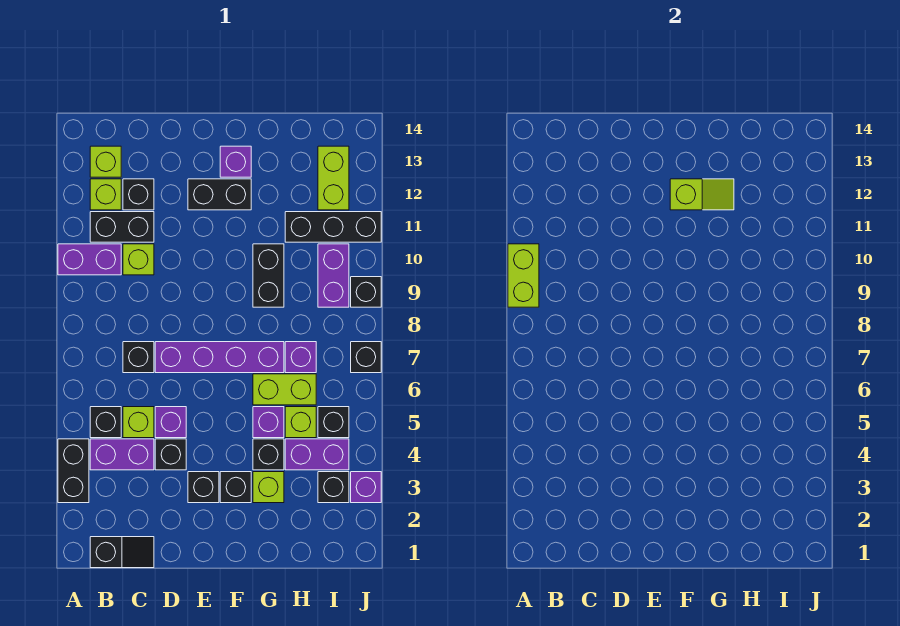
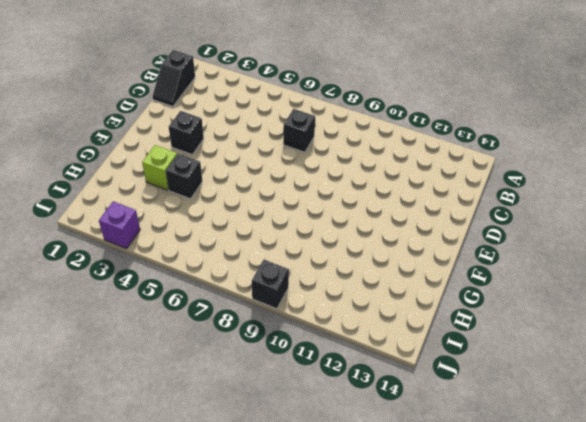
none -> black brick A3:A4 level 1
none -> purple brick A10:B10 level 1
none -> purple brick B4:C4 level 1
none -> black brick B5 level 1

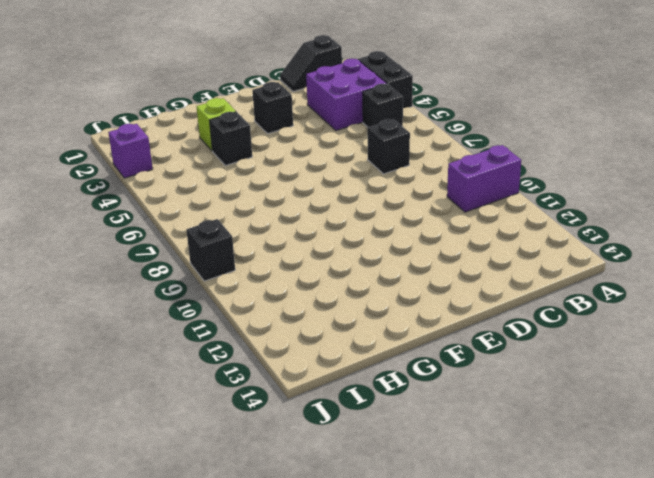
purple brick B3:C4 level 1 -> purple brick B4:C4 level 1
none -> black brick B11:C11 level 1
none -> lime brick B12 level 1
none -> lime brick B13 level 1
none -> lime brick C5 level 1

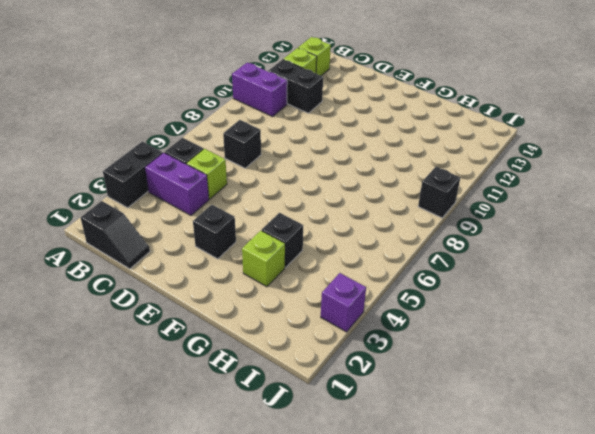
none -> lime brick C10 level 1
none -> black brick C12 level 1
none -> black brick D4 level 1
none -> purple brick D5 level 1

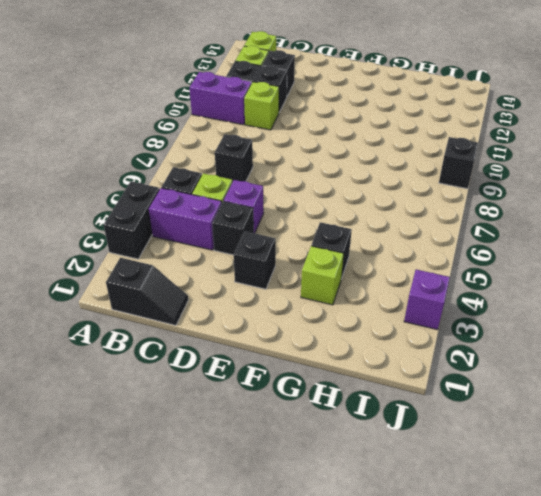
none -> purple brick D7:G7 level 1
none -> black brick E12:F12 level 1
none -> black brick F3 level 1
none -> purple brick F13 level 1

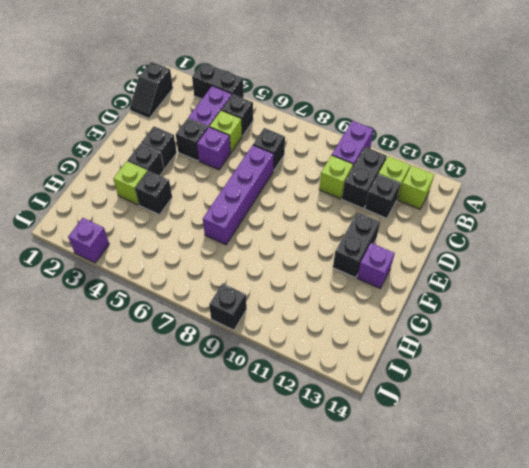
none -> purple brick G5 level 1
none -> lime brick G6:H6 level 1
none -> black brick G9:G10 level 1
none -> purple brick H4:I4 level 1

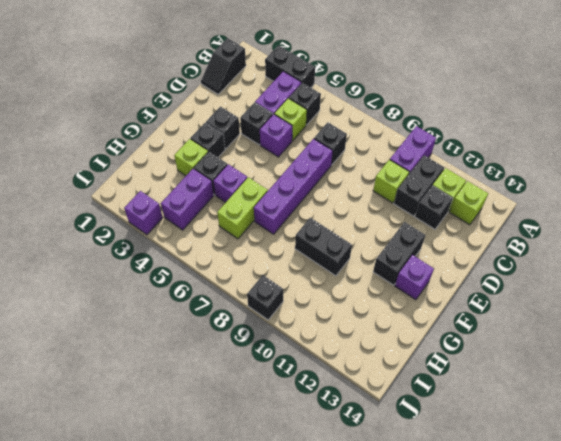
none -> lime brick H5 level 1
none -> purple brick H7 level 1
none -> black brick H11:J11 level 1
none -> black brick I3 level 1

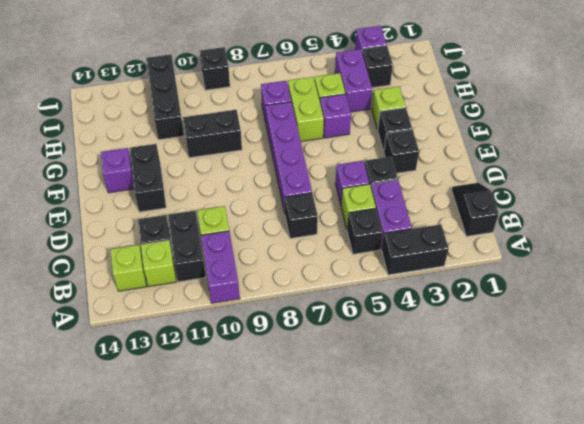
none -> black brick G4 level 1
none -> black brick I5 level 1
none -> purple brick I9:I10 level 1
none -> lime brick I12:I13 level 1

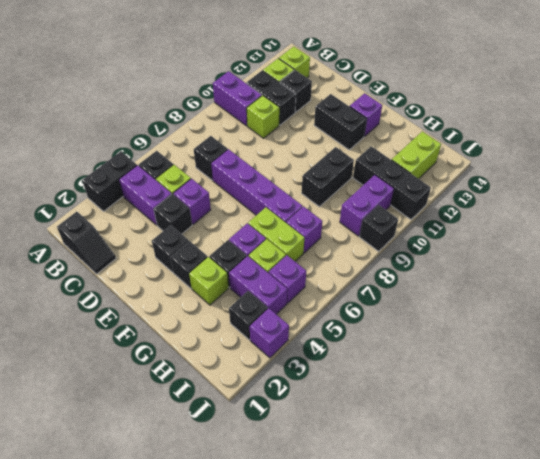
purple brick I5 level 1 -> black brick I5 level 1
none -> black brick J7 level 1
none -> lime brick A9:A10 level 2
none -> lime slope F12:G12 level 2 top F

